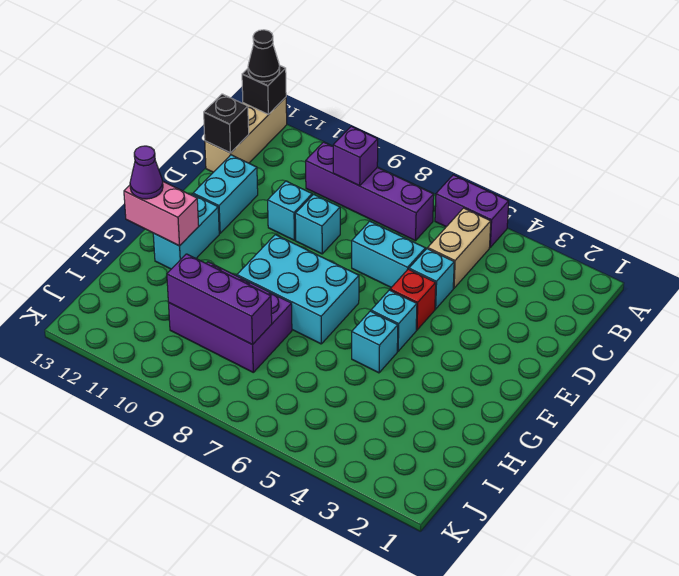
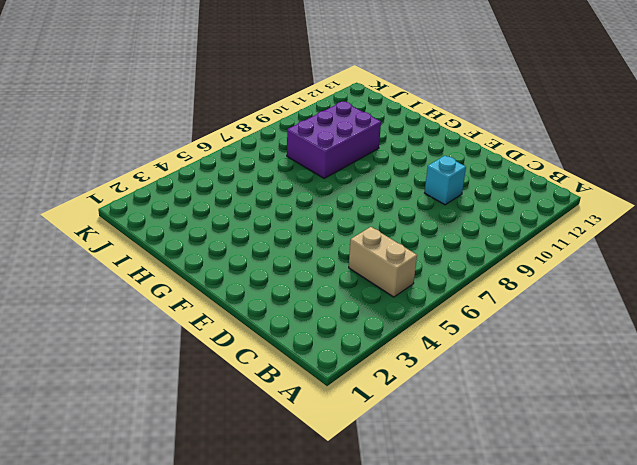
none -> purple brick A5:A6 level 1
none -> tan brick A13:C13 level 1
none -> purple brick B7:B10 level 1

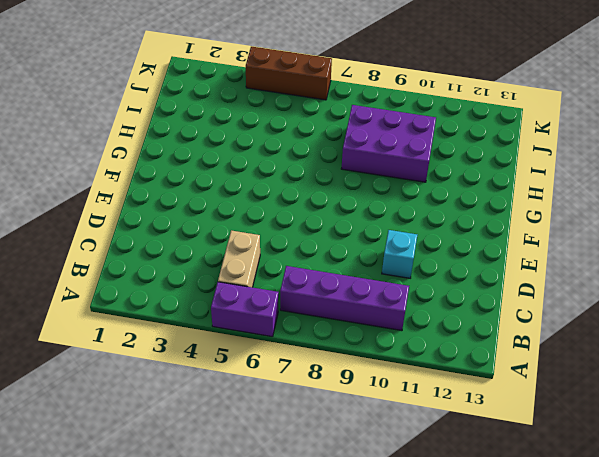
brown brick K4:K6 level 1 -> none
none -> tan brick A13:C13 level 1
none -> cyan brick D5 level 1
none -> cyan brick D6:D7 level 1

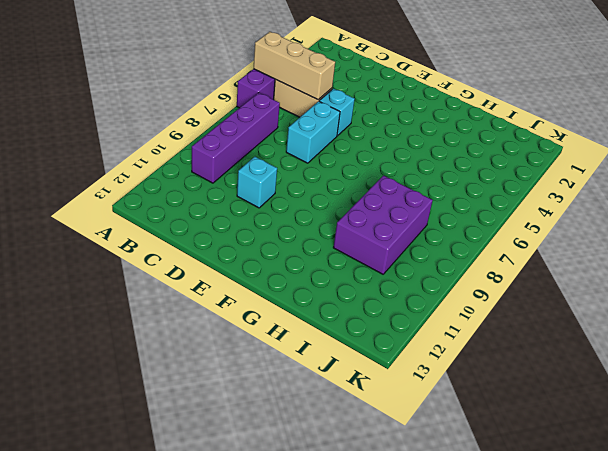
tan brick A5:C5 level 2 -> tan brick A13:C13 level 1
none -> cyan brick D9 level 1
none -> cyan brick D12:E12 level 1
none -> red brick E5 level 1

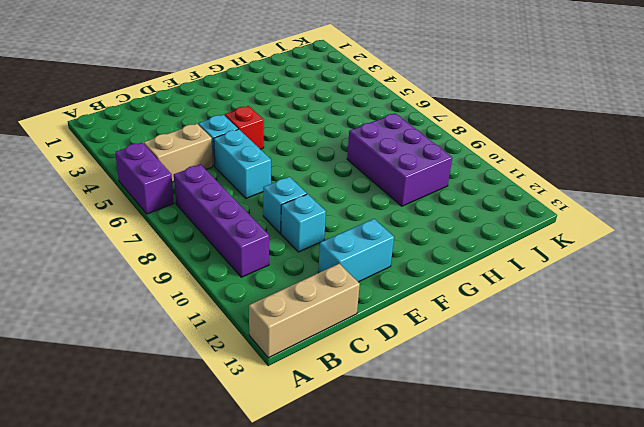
none -> cyan brick F5 level 1
none -> cyan brick F7:G9 level 1
none -> cyan brick F12:G12 level 1

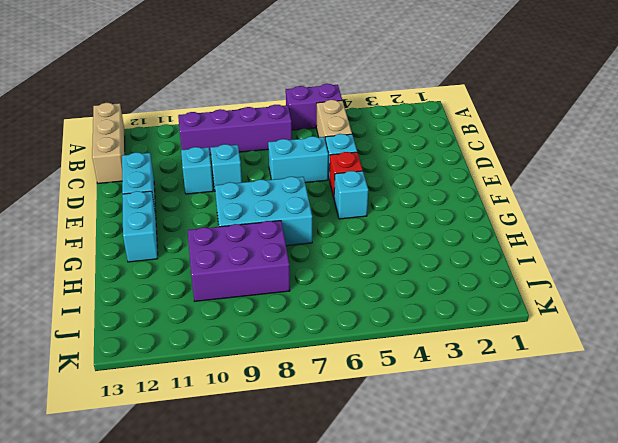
none -> cyan brick G5 level 1
none -> black brick A13 level 2
none -> purple brick B9 level 2

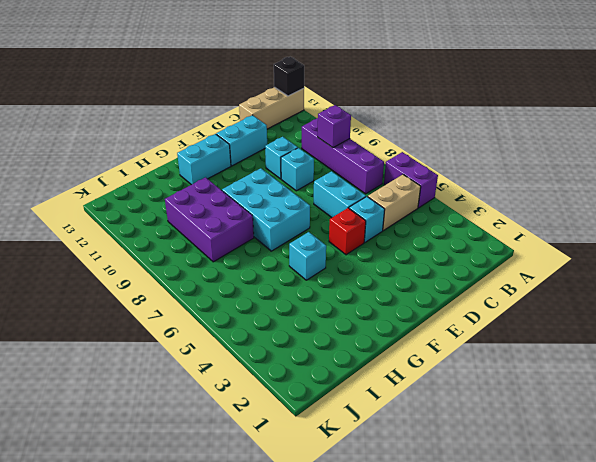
none -> cyan brick F5 level 1
none -> black brick C13 level 2
none -> pink brick G12:G13 level 2

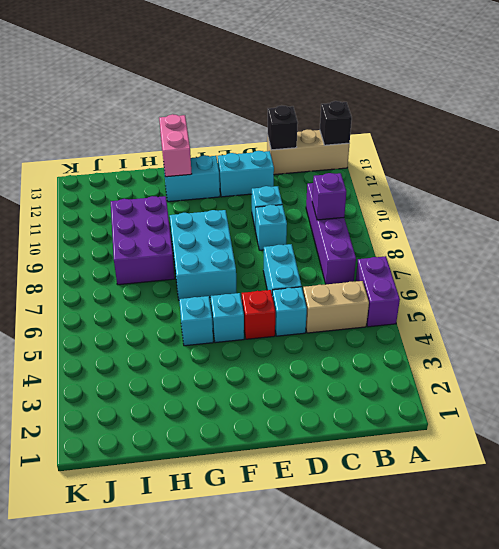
none -> purple brick I8:I10 level 2
none -> black cone A13 level 3
none -> purple cone G13 level 3

